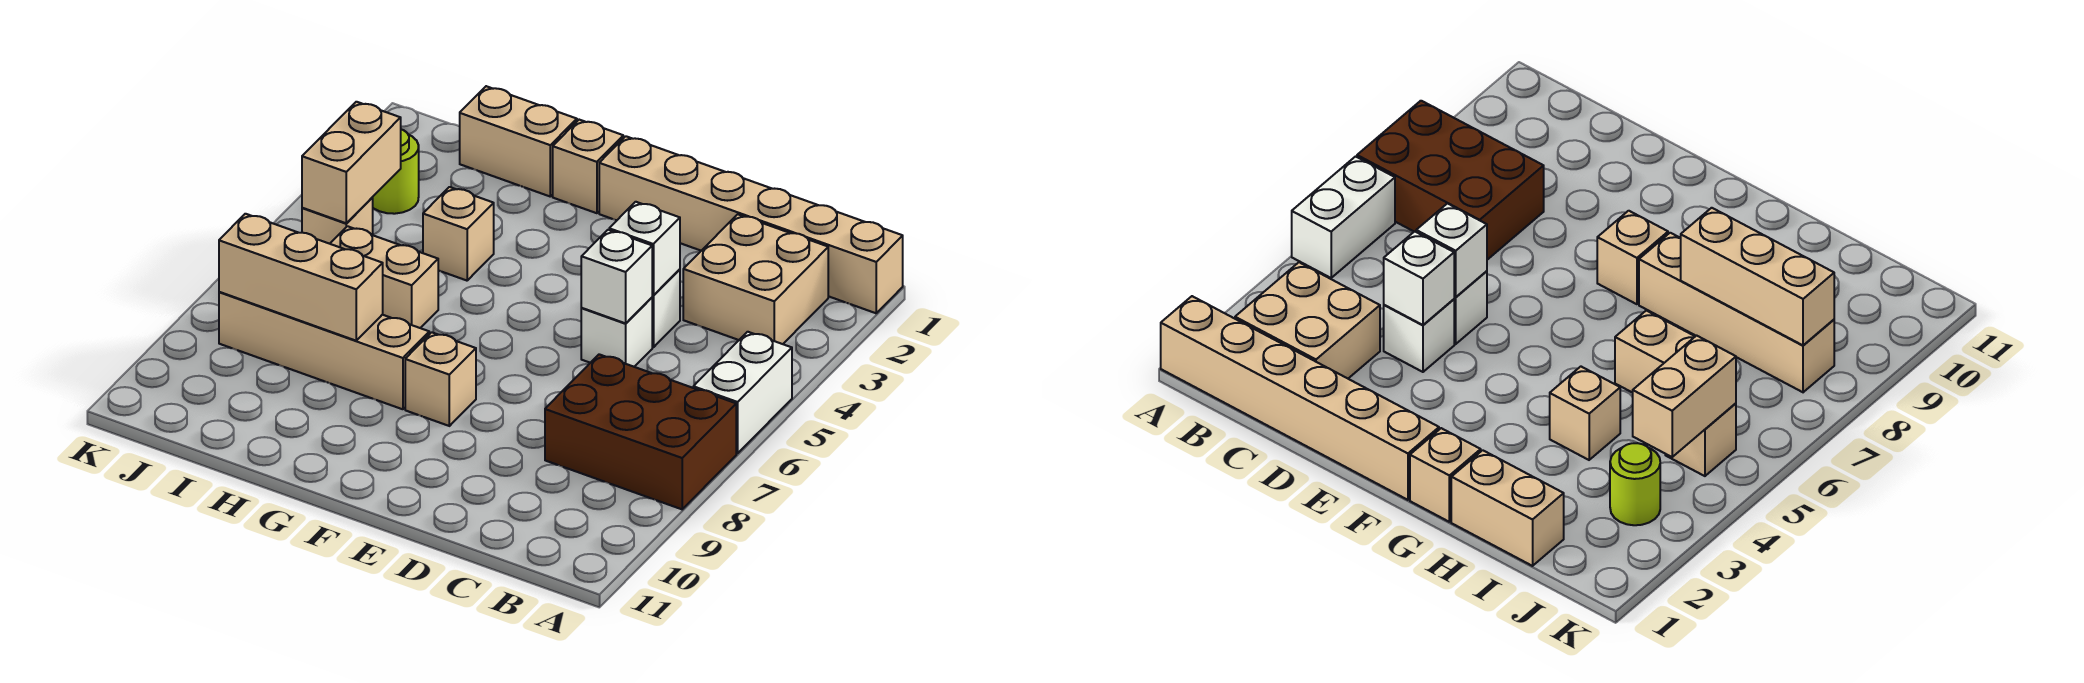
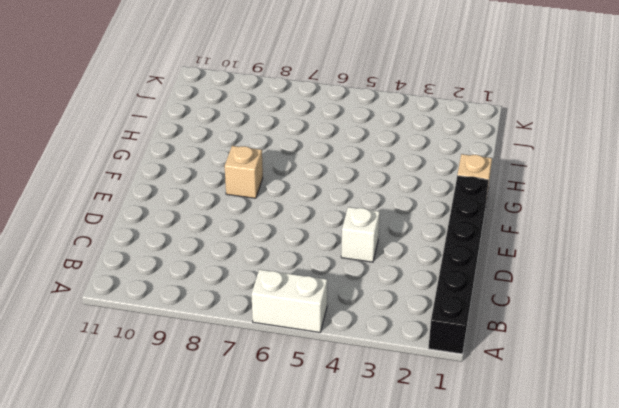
black brick A1:F1 level 1 -> tan brick A1:F1 level 1
none -> brown brick A7:C8 level 1
none -> tan brick B2:C3 level 1
none -> white brick D5 level 1

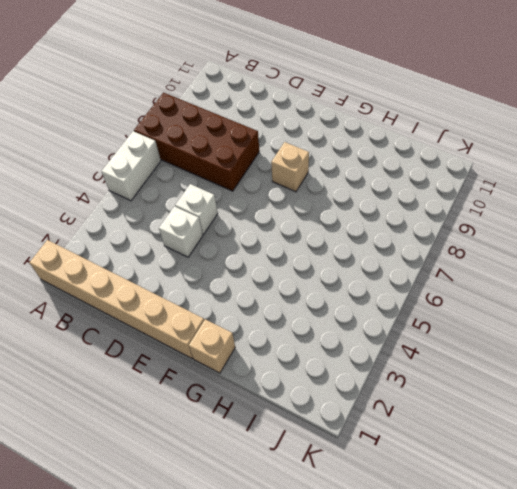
brown brick A7:D8 level 1 -> brown brick A7:C8 level 1
none -> tan brick B2:C3 level 1
none -> tan brick G8:J8 level 1
none -> tan brick H1:I1 level 1

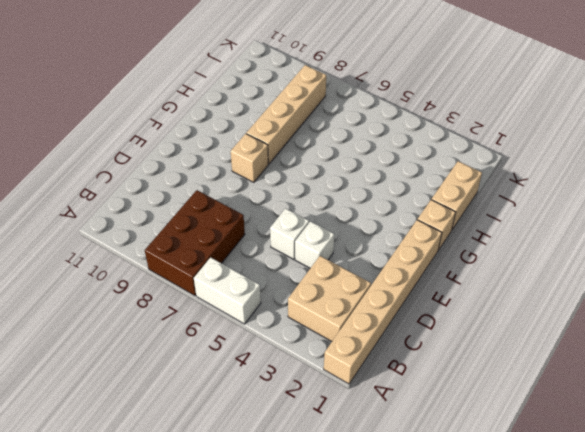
none -> tan brick H4 level 1
none -> tan brick H6:I6 level 1
none -> lime round brick J3 level 1

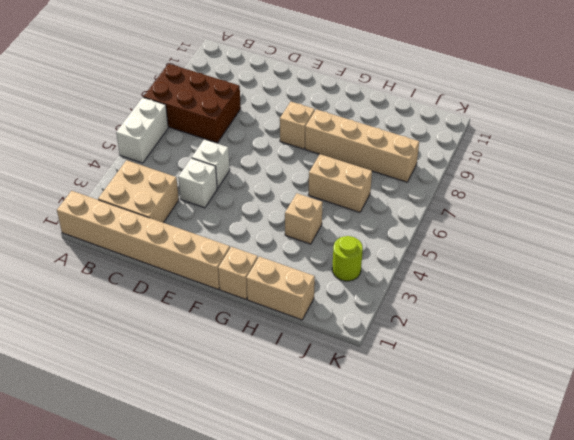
none -> tan brick J5 level 1
none -> white brick D4 level 2
none -> white brick D5 level 2

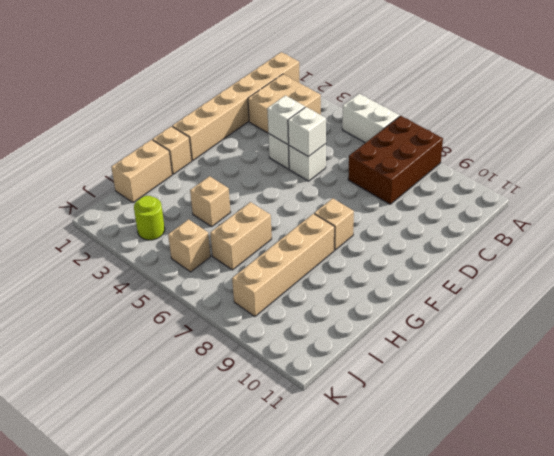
none -> tan brick H8:J8 level 2
none -> tan brick J4:J5 level 2

